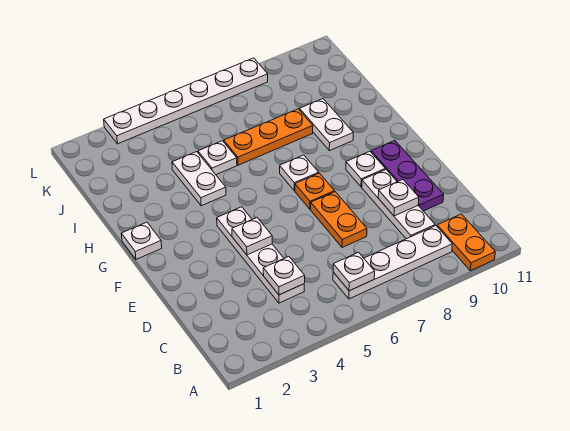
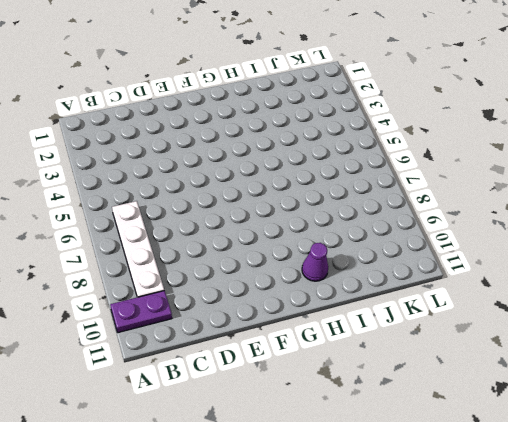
purple plate A10:B10 level 1 -> orange plate A10:B10 level 1
purple cone H10 level 1 -> none
none -> white plate C4:F4 level 1
none -> white plate C9:E9 level 1
none -> orange plate D7:E7 level 1

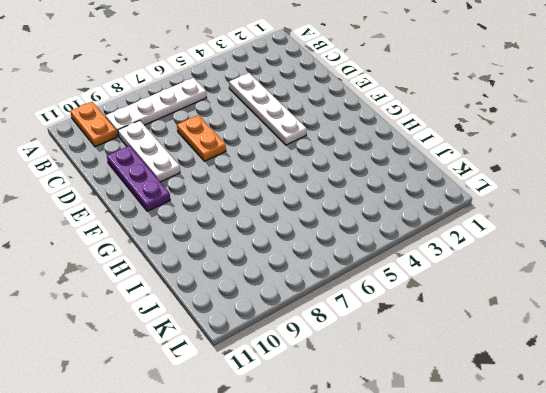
none -> orange plate F7 level 1
none -> white plate F9 level 1
none -> white plate G1 level 1

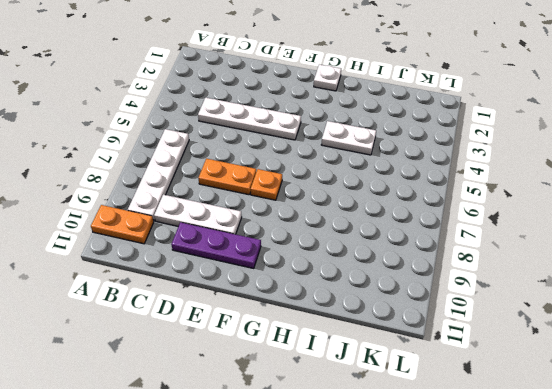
none -> white plate F9 level 1
none -> white plate G7 level 1
none -> white plate H9:I9 level 1

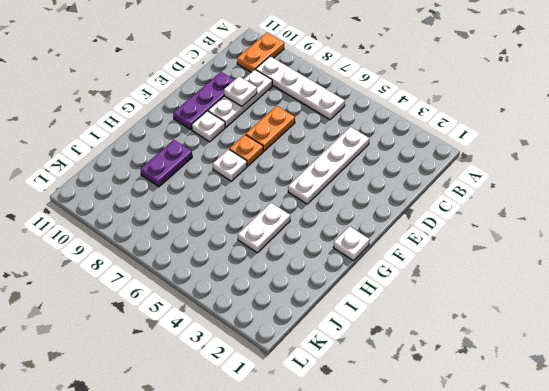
purple plate H9:I9 level 1 -> white plate H9:I9 level 1
none -> white plate I5 level 1
none -> orange plate I6:I8 level 1
none -> white plate L3:L8 level 1

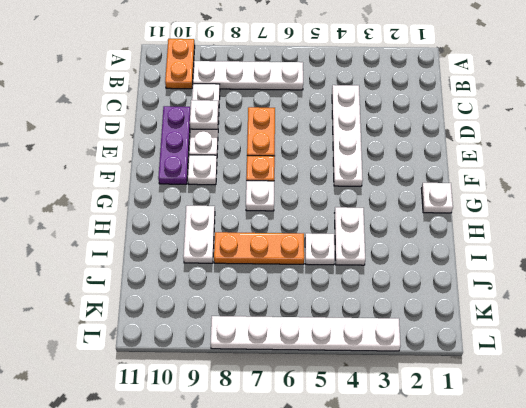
none -> white plate B6 level 2
none -> white plate C4 level 2
none -> white plate E4 level 2

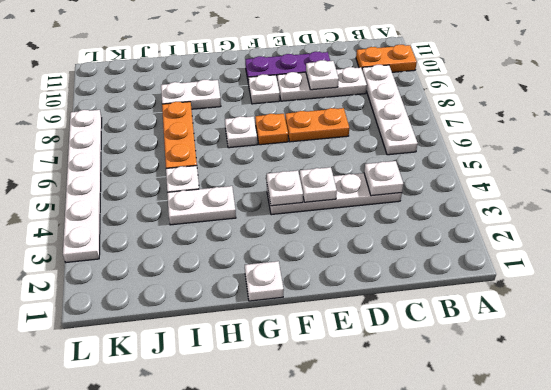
white plate F4 level 2 -> white plate B6 level 2

